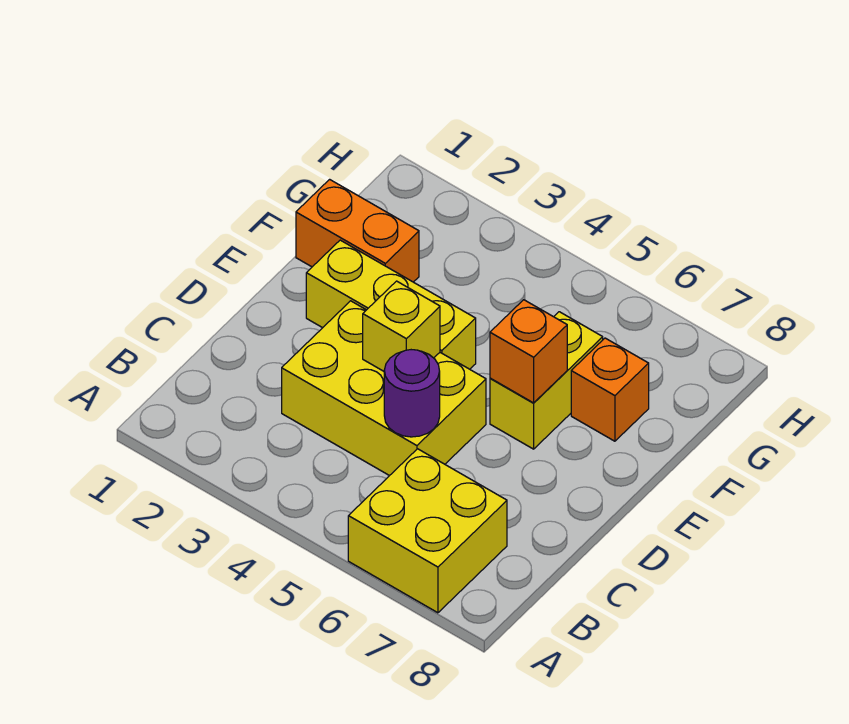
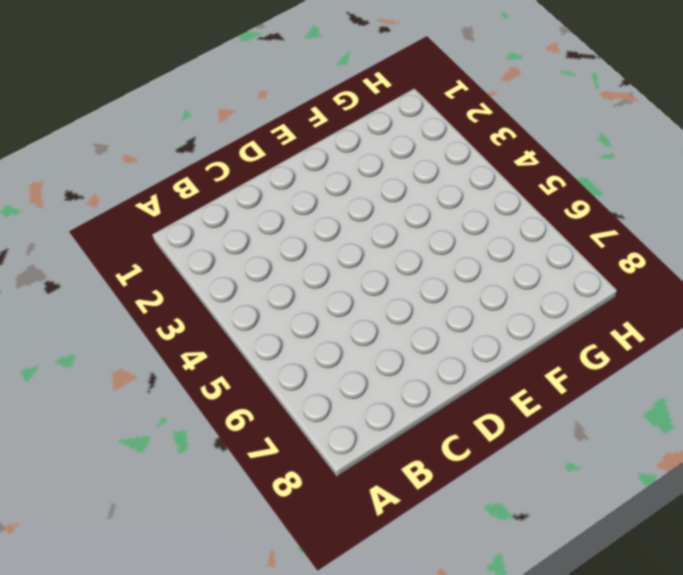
none -> yellow brick A6:B7 level 1
none -> yellow brick C3:D5 level 1

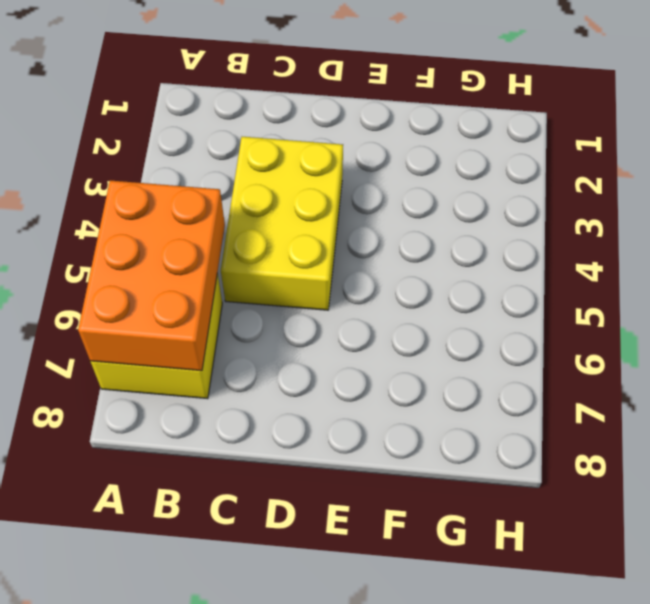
orange brick A5:B7 level 2 -> none
none -> yellow brick E2:E4 level 1
none -> yellow brick E6:F6 level 1

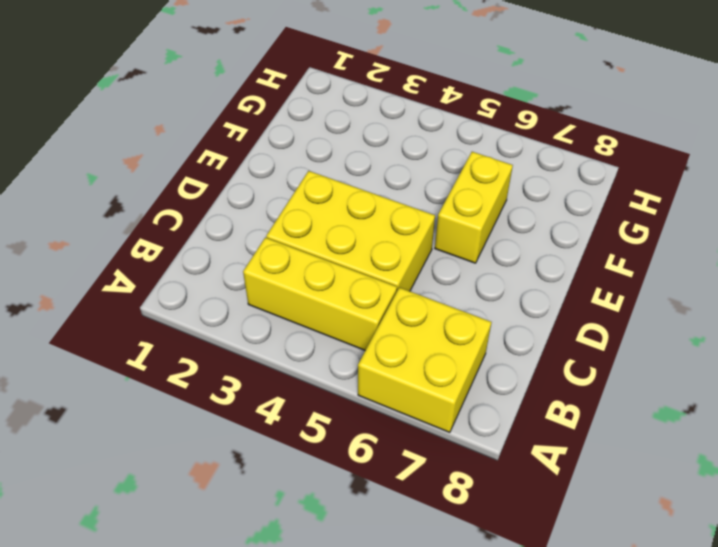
yellow brick B3:B5 level 1 -> yellow brick E2:E4 level 1
none -> orange brick F1:F2 level 1
none -> orange brick F7 level 1

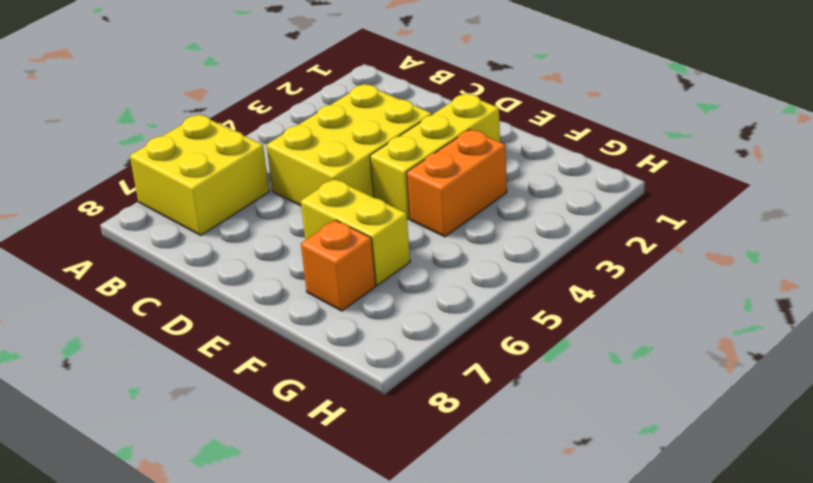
orange brick F3:F4 level 1 -> orange brick F1:F2 level 1
none -> purple round brick C5 level 2
none -> yellow brick D4 level 2

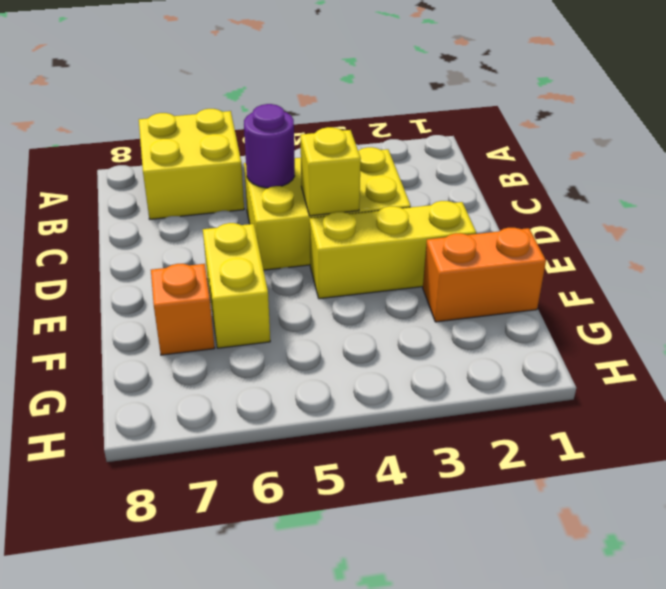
none -> orange brick E6 level 2

